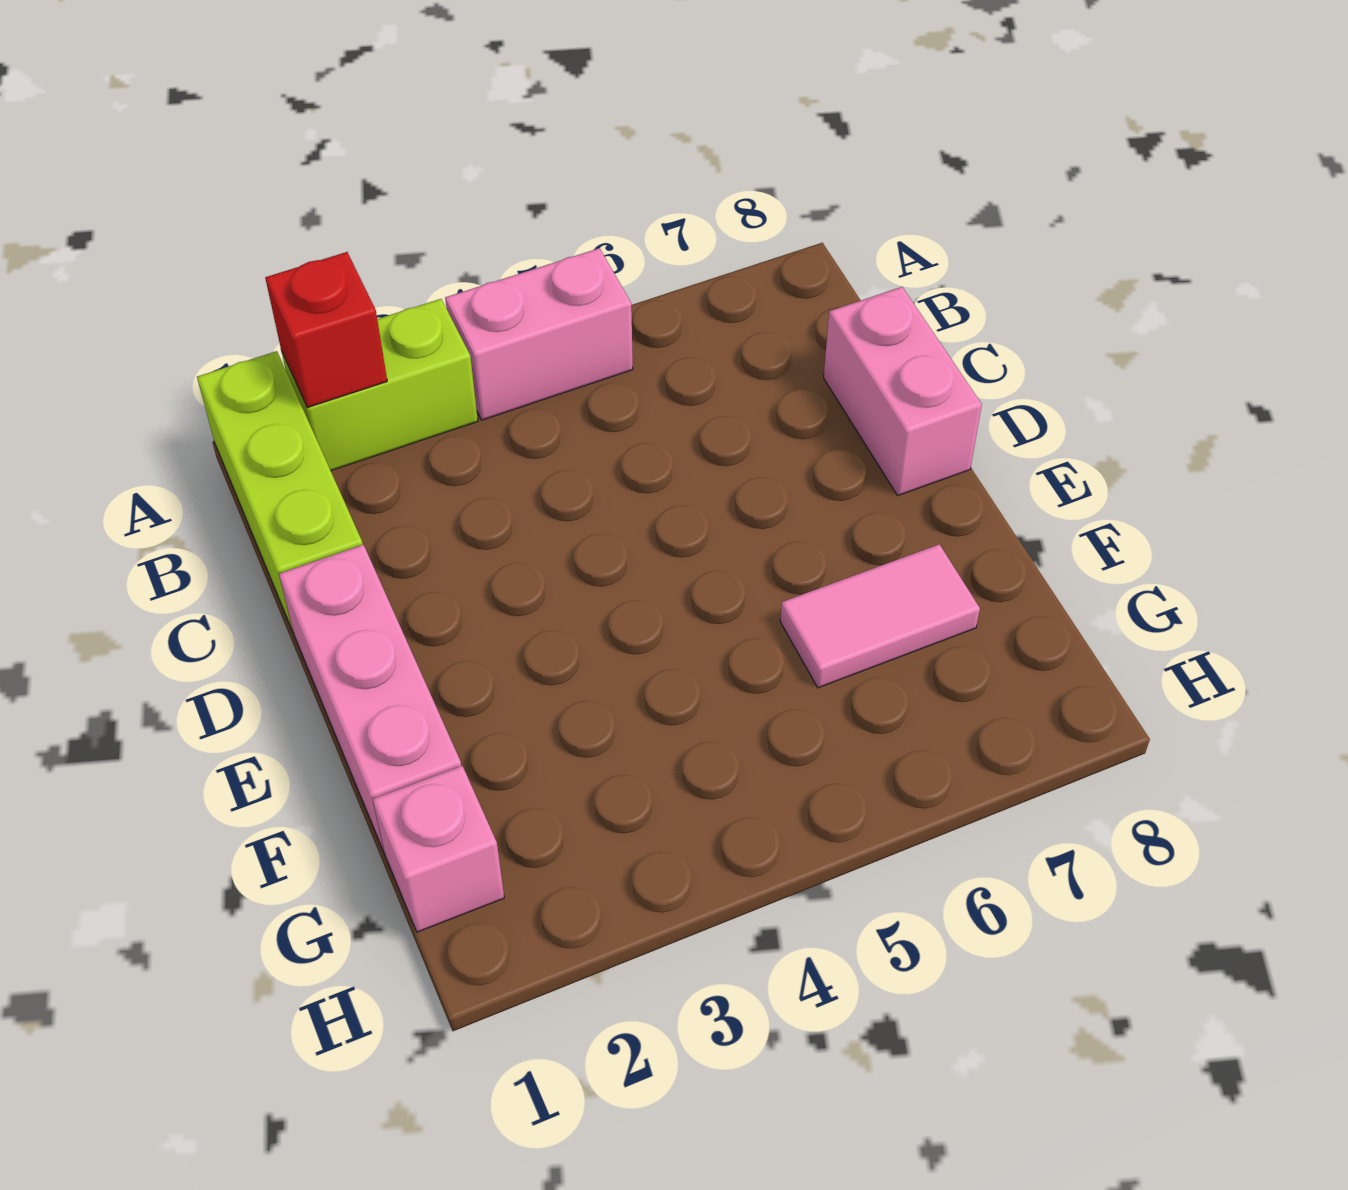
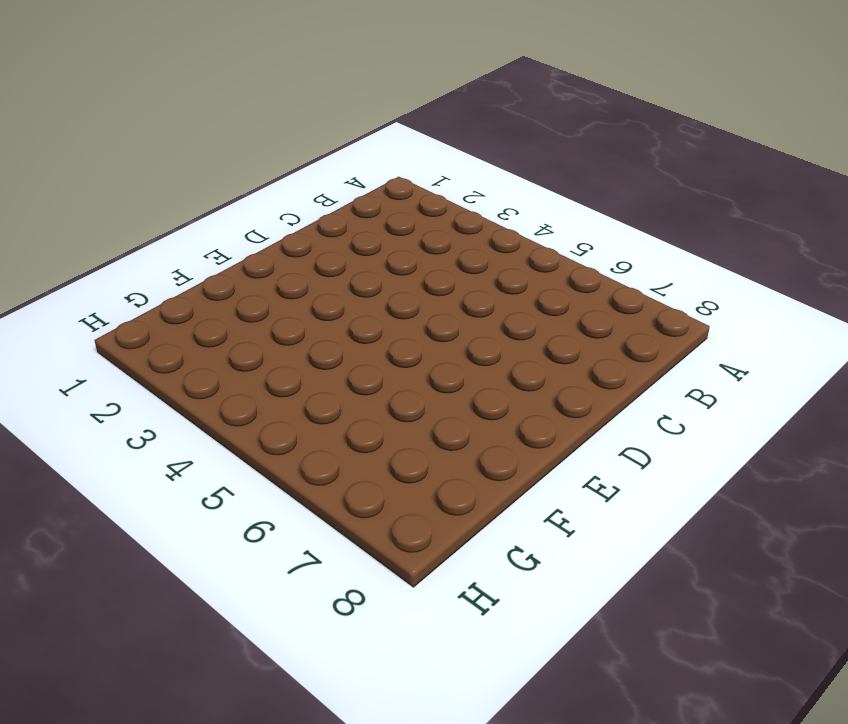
none -> lime brick A1:C1 level 1
none -> lime brick A2:A3 level 1

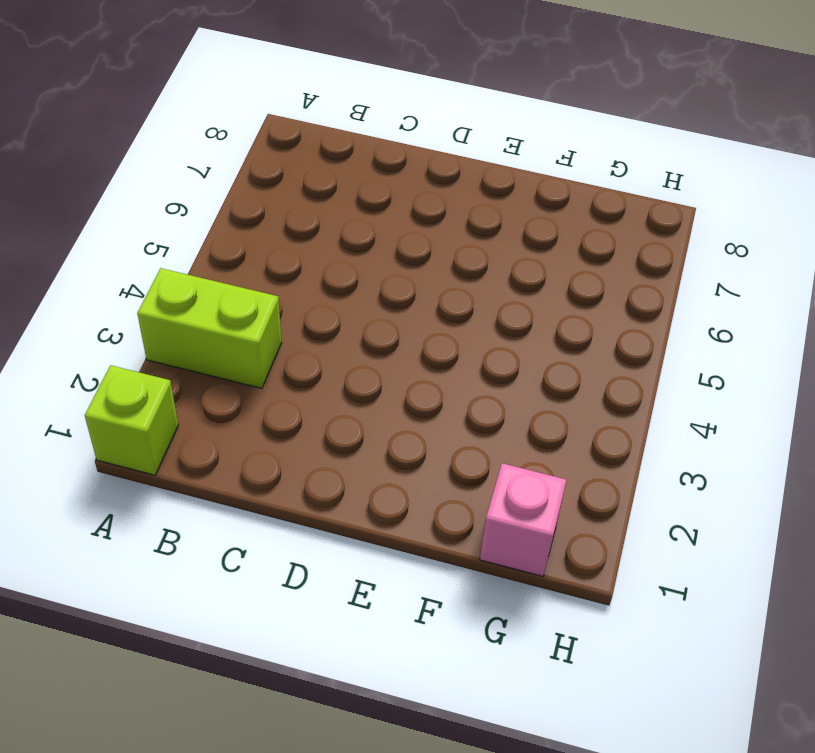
lime brick A1 level 1 -> lime brick A1:C1 level 1
lime brick A3:B3 level 1 -> lime brick A2:A3 level 1
none -> pink brick A4:A5 level 1
none -> pink brick C8:D8 level 1

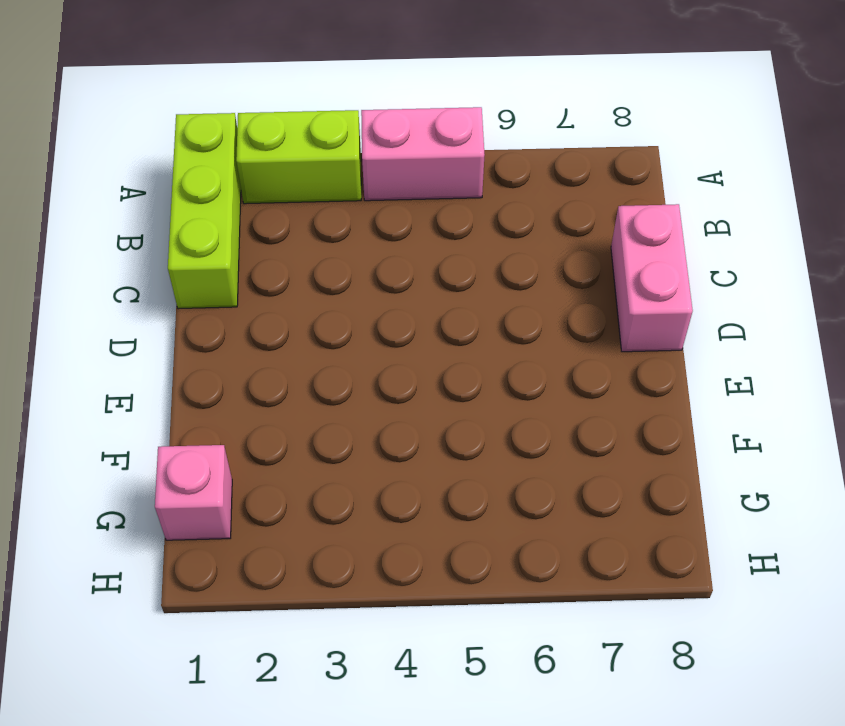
none -> pink brick D1:F1 level 1
none -> pink tile F6:F7 level 1

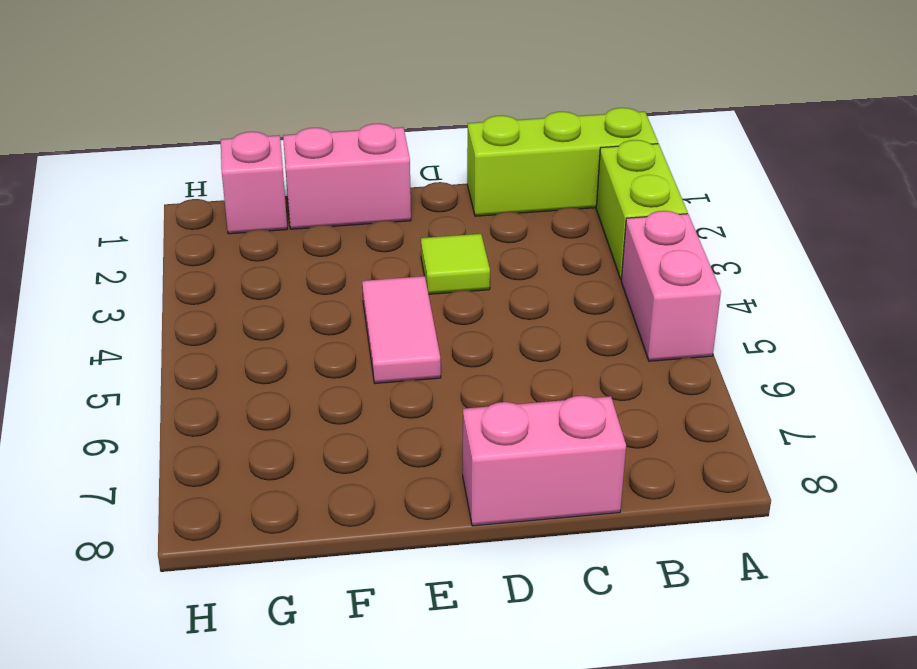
lime tile D3 level 1 -> none
pink brick E1:F1 level 1 -> pink brick D1:F1 level 1
pink tile E4:E5 level 1 -> pink tile F6:F7 level 1
none -> red brick A2 level 2

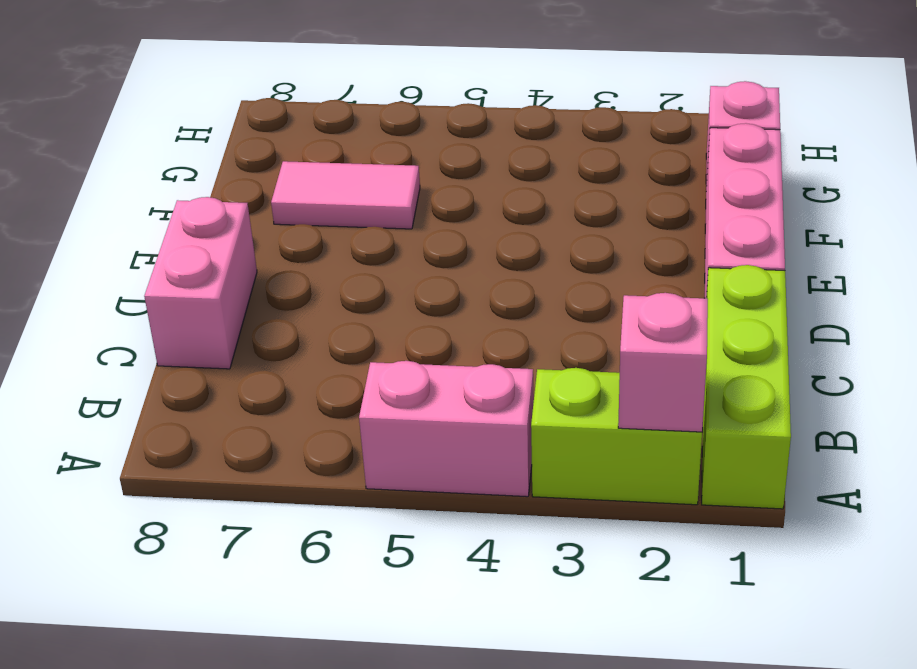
pink brick A2 level 2 -> red brick A2 level 2

